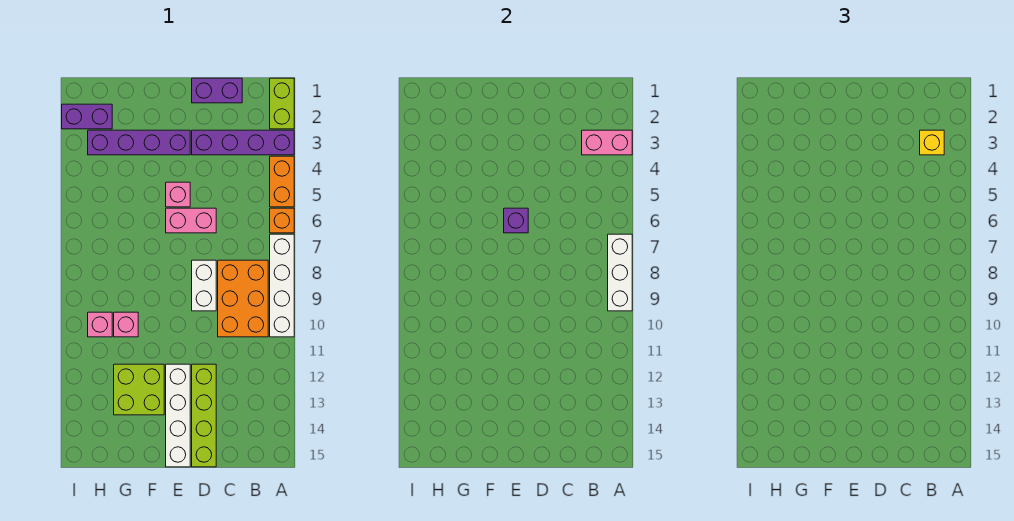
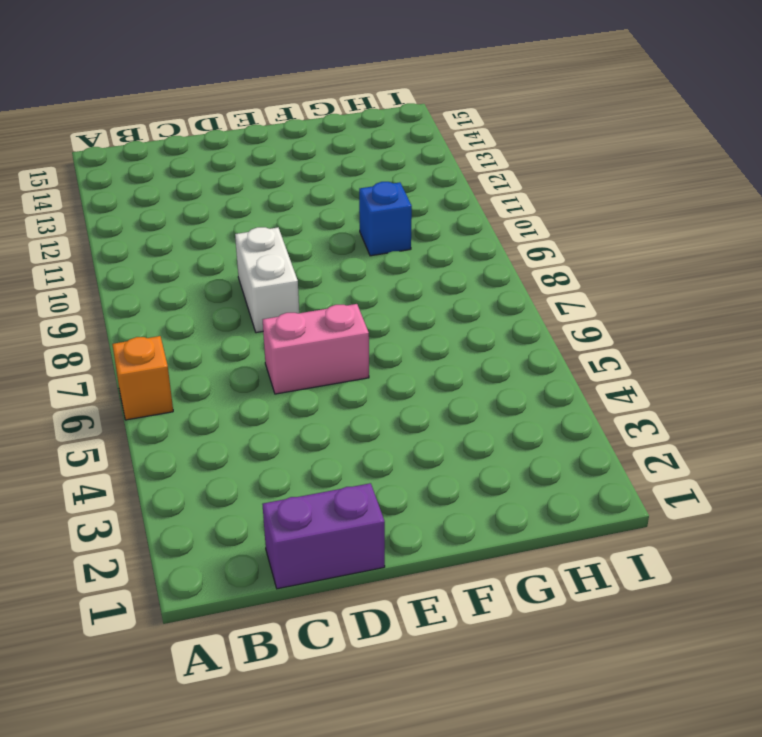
blue brick G10 level 1 -> pink brick G10 level 1
none -> lime brick A1:A2 level 1
none -> purple brick A3:D3 level 1
none -> orange brick A4:A5 level 1

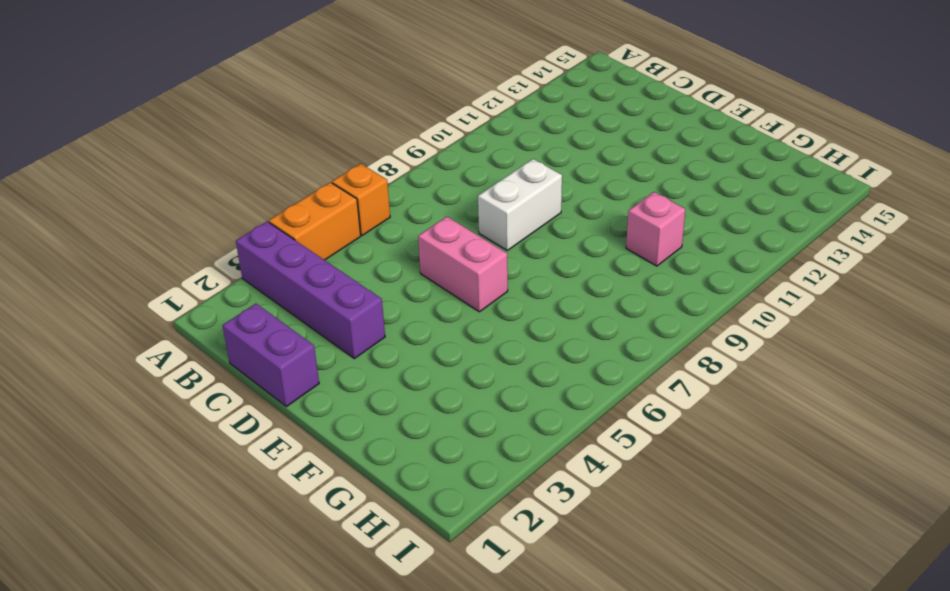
none -> lime brick A1:A2 level 1
none -> white brick A7:A10 level 1
none -> orange brick B8:C10 level 1

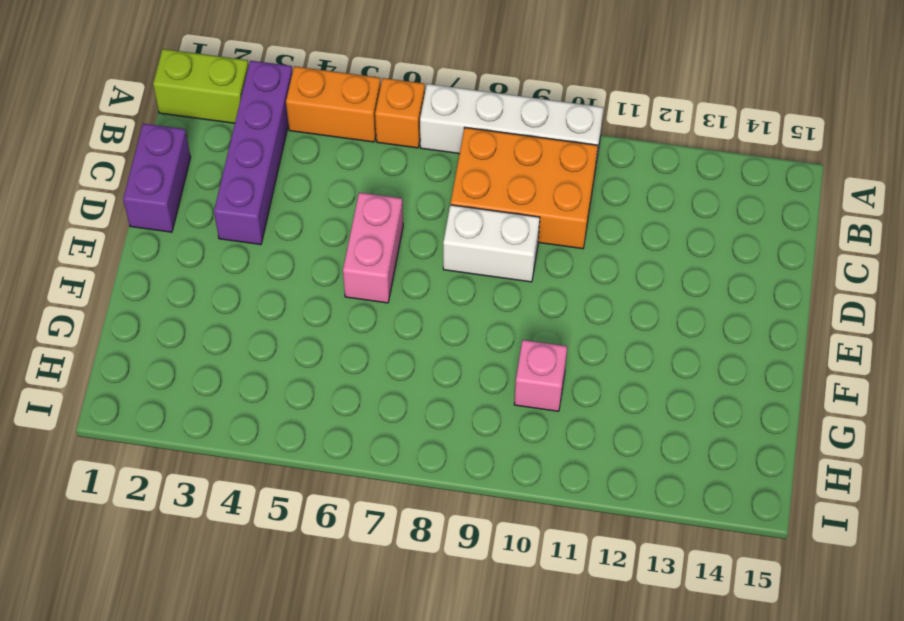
none -> lime brick D12:D15 level 1
none -> purple brick E3:H3 level 1
none -> pink brick E5 level 1

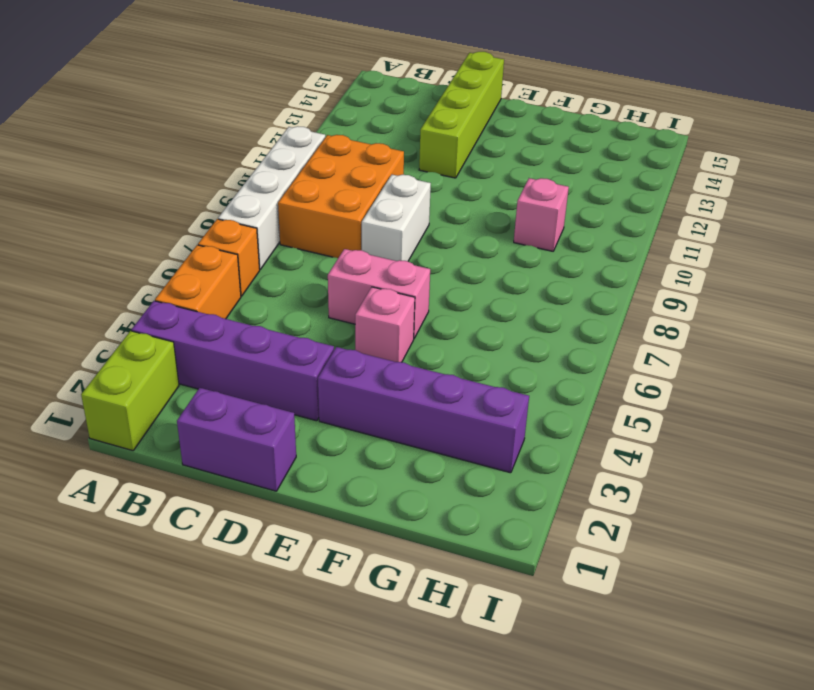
none -> white brick E12:E15 level 1
none -> lime brick F12:G13 level 1
none -> purple brick H2:I2 level 1

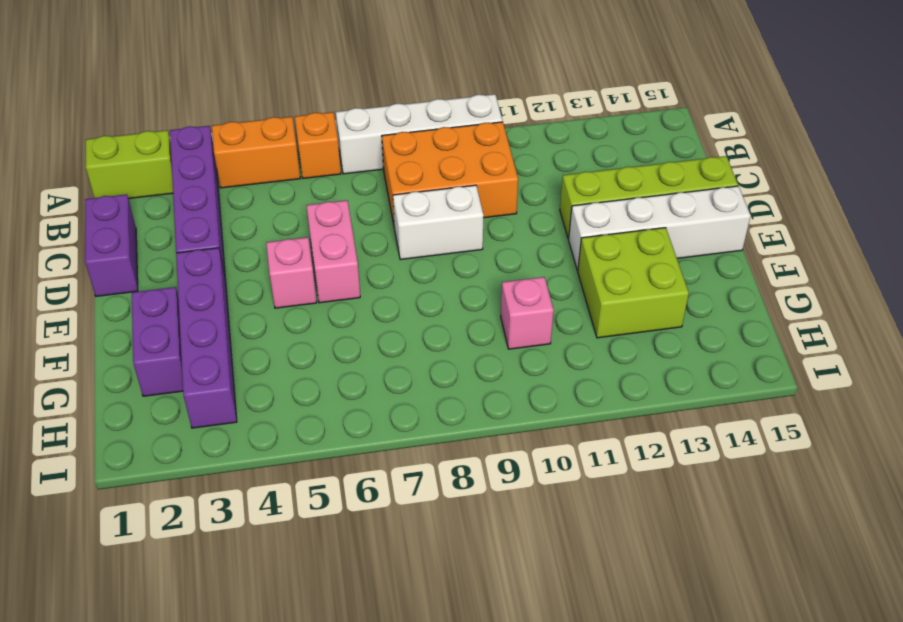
purple brick F2:G2 level 1 -> purple brick H2:I2 level 1
none -> pink brick H10 level 1
none -> pink brick A3:B3 level 2
none -> white brick A7:A9 level 2

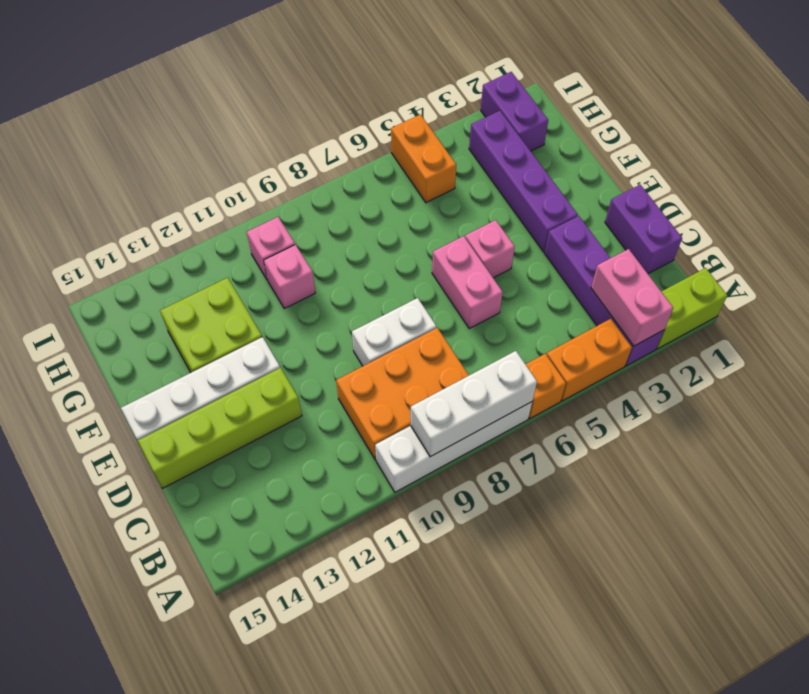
orange brick H5:I5 level 1 -> none
none -> purple brick E6 level 2
none -> yellow brick B3 level 3

